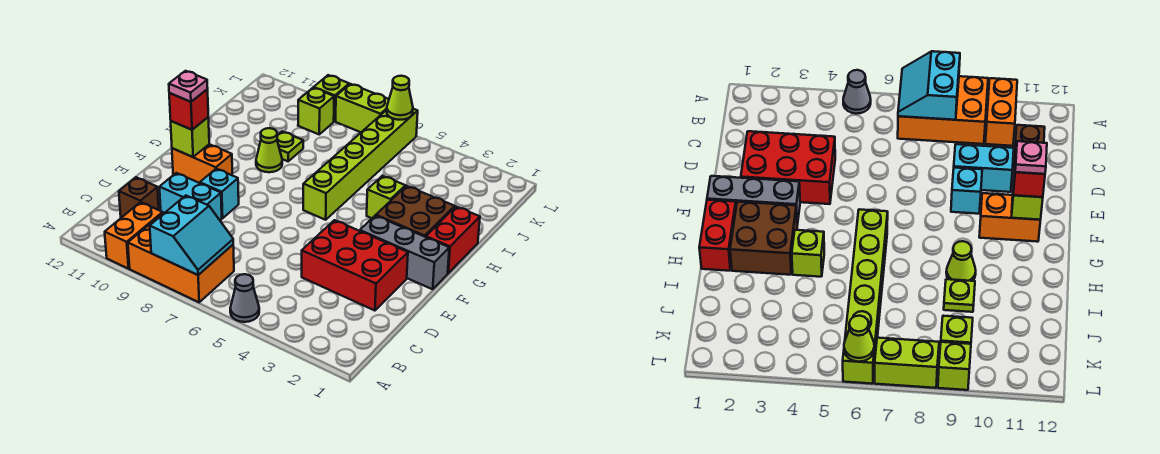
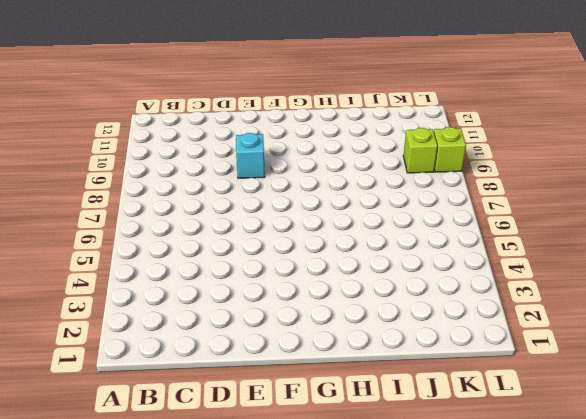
none -> grey cone A5 level 1
none -> orange brick A7:B9 level 1
none -> orange brick A10:B10 level 1

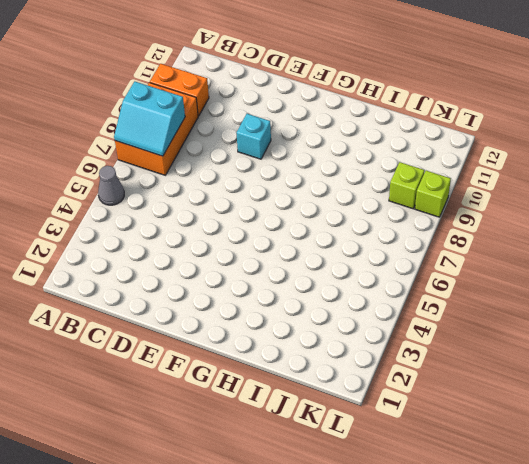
none -> brown brick C11 level 1
none -> red brick D2:E4 level 1
none -> cyan brick D9:D10 level 1

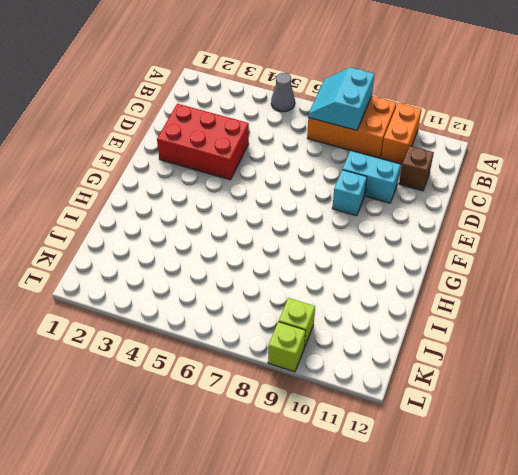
none -> grey brick F1:F3 level 1
none -> orange brick F10:F11 level 1
none -> red brick G1:H1 level 1

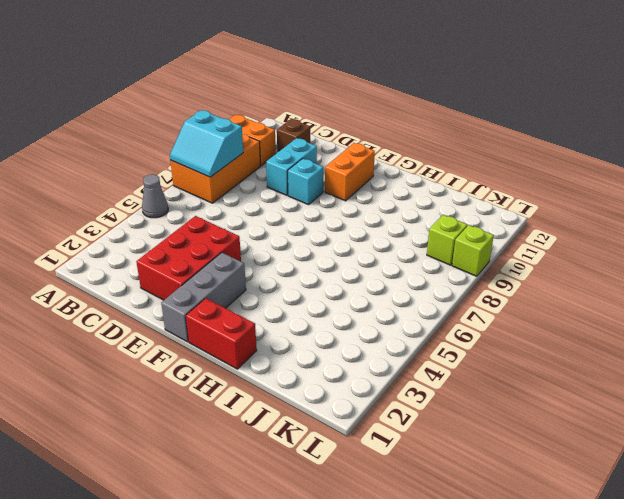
none -> brown brick G2:H3 level 1
none -> lime brick G6:L6 level 1
none -> lime brick H4 level 1

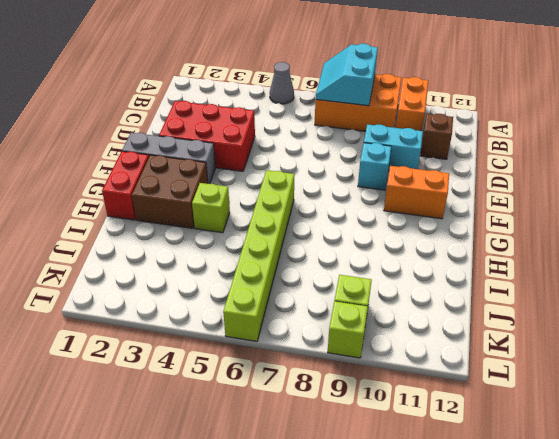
none -> lime cone H9 level 1
none -> lime plate I9 level 1
none -> lime brick L7:L8 level 1

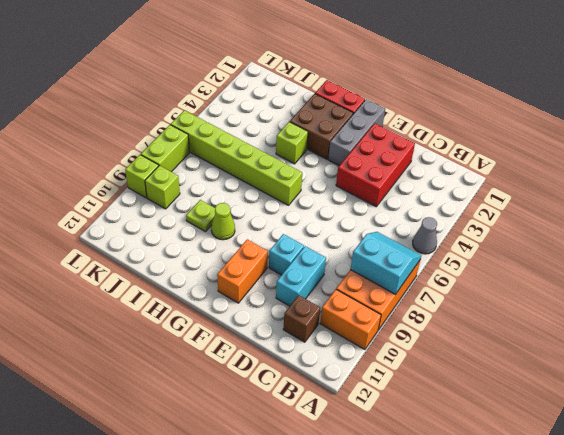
none -> lime brick F11 level 2
none -> lime cone L6 level 2
none -> red brick F11 level 3

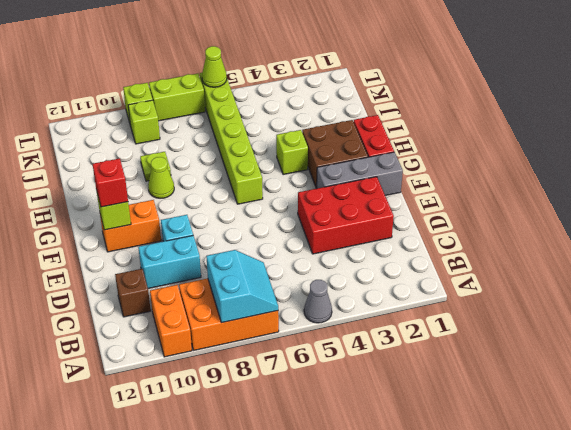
none -> pink plate F11 level 4

